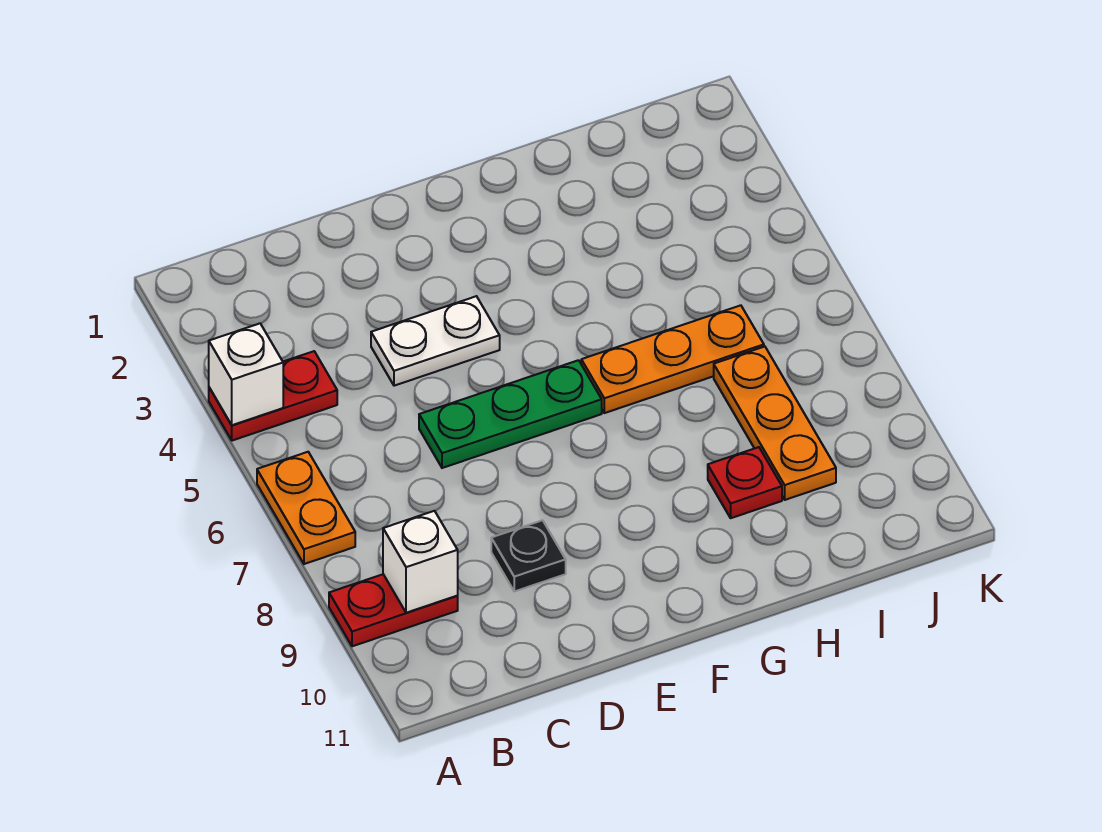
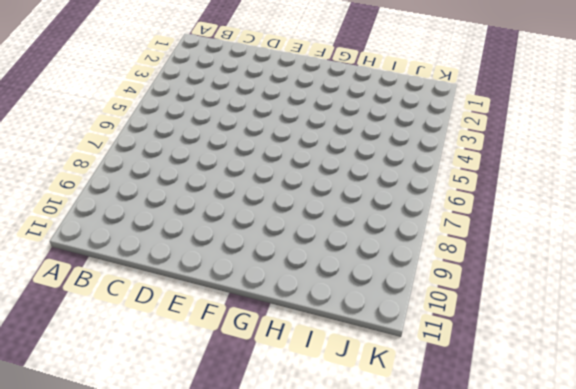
none -> red plate A4:B4 level 1
none -> orange plate A6:A7 level 1

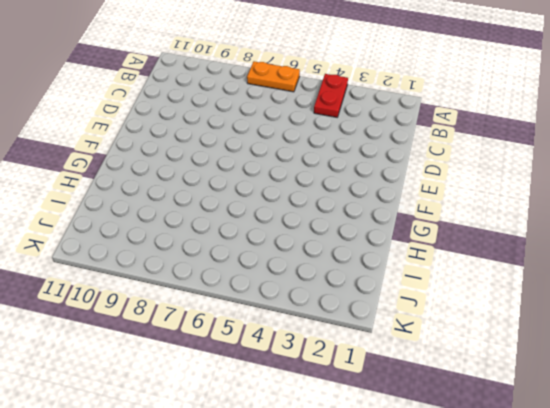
none -> red plate A9:B9 level 1
none -> white plate D4:E4 level 1

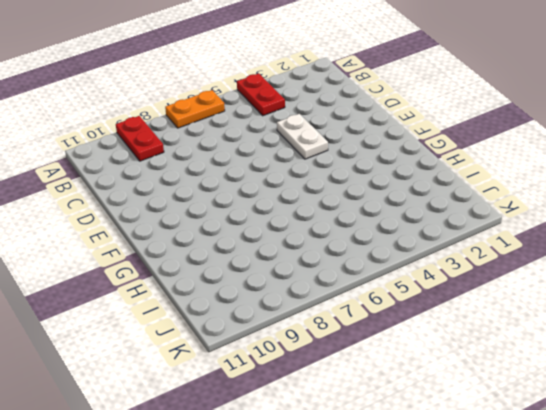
none -> green plate D6:F6 level 1
none -> black plate D9 level 1

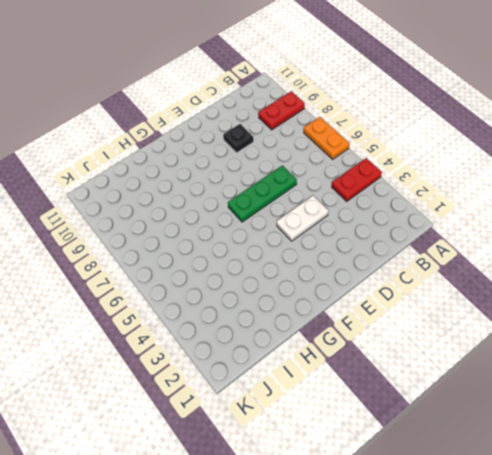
none -> orange plate G6:I6 level 1
none -> red plate H9 level 1

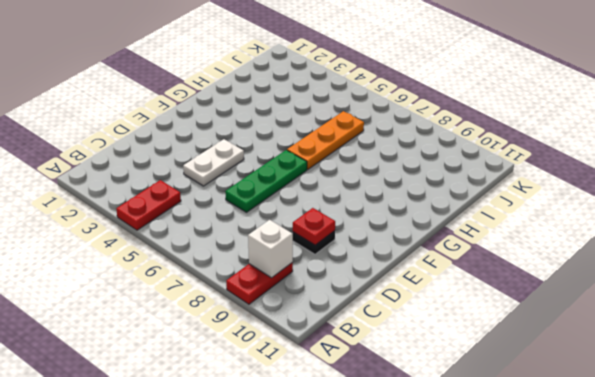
red plate D9 level 2 -> red plate H9 level 1
none -> orange plate A6:A7 level 1
none -> orange plate I7:I9 level 1

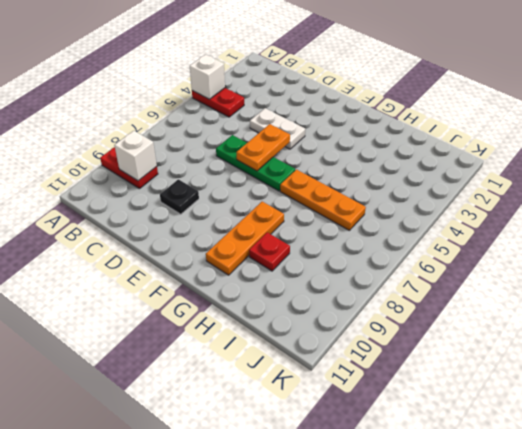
orange plate E5:E6 level 2 -> orange plate A6:A7 level 1
orange plate G8:G10 level 1 -> orange plate I7:I9 level 1

